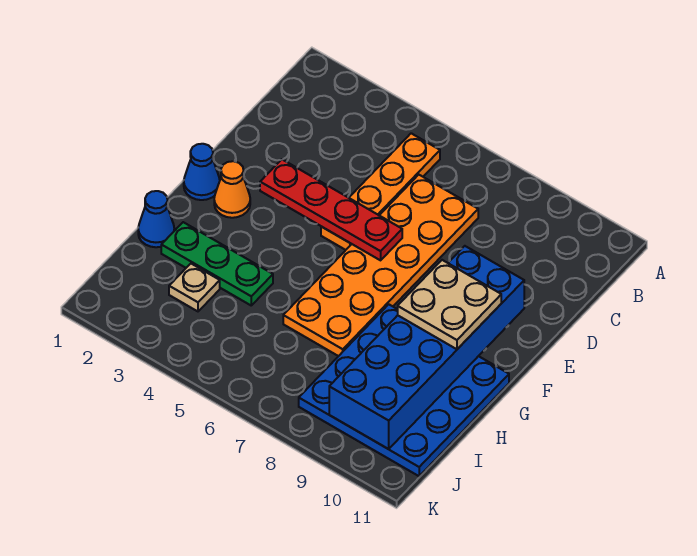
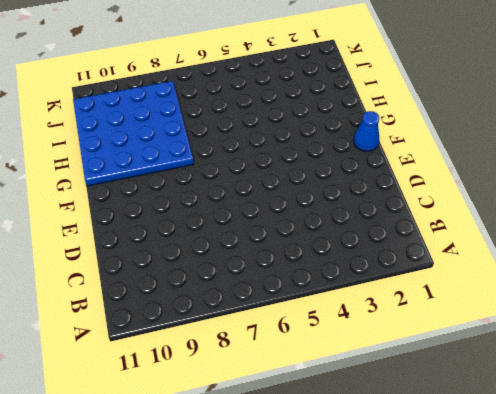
none -> orange plate B5:E5 level 1
none -> orange plate C6:H7 level 1

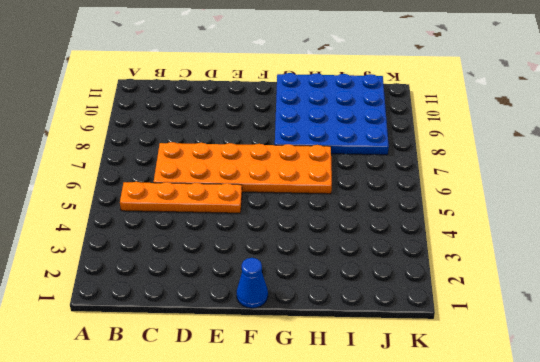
none -> orange cone F2 level 1
none -> blue cone H1 level 1

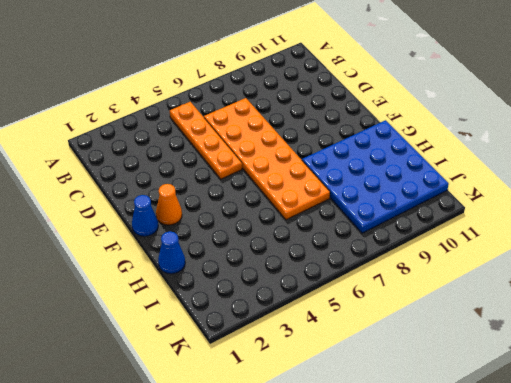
none -> green plate H2:H4 level 1
none -> tan plate I3 level 1

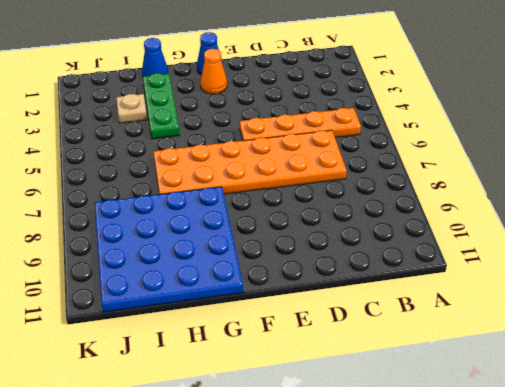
none -> red plate E3:E6 level 2
none -> blue brick E9:J10 level 2

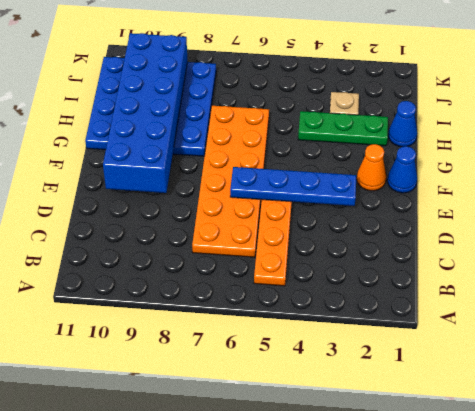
blue plate E3:E6 level 2 -> red plate E3:E6 level 2
none -> tan plate F9:G10 level 3

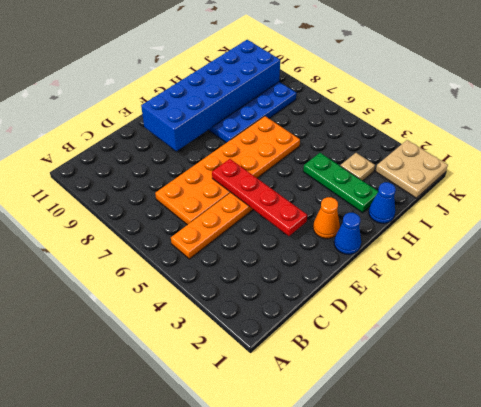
tan plate J1:K2 level 1 -> tan plate F9:G10 level 3

